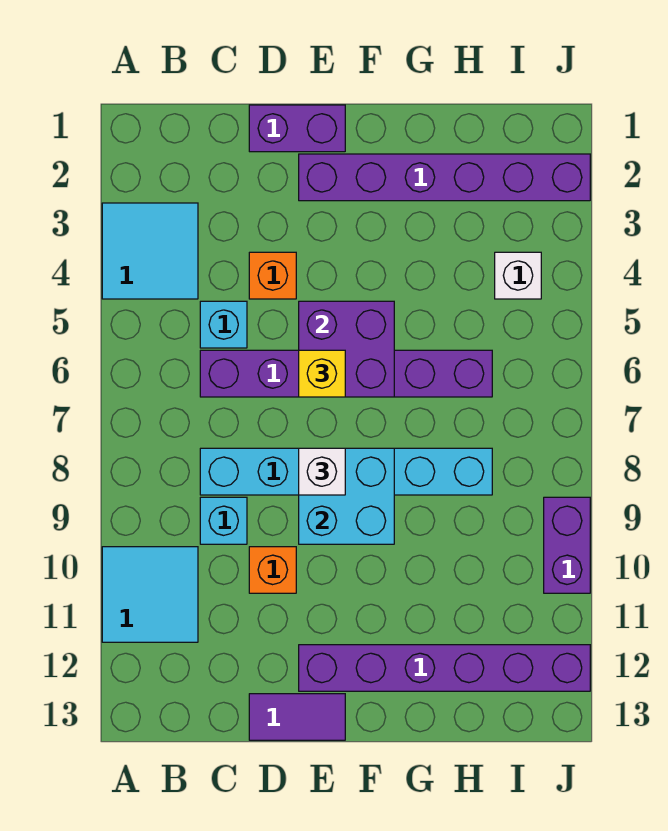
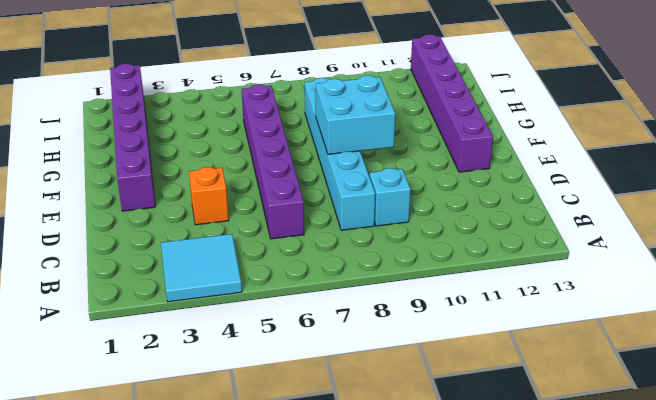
none -> cyan tile A10:B11 level 1
none -> cyan brick C5 level 1
none -> purple brick D1:E1 level 1

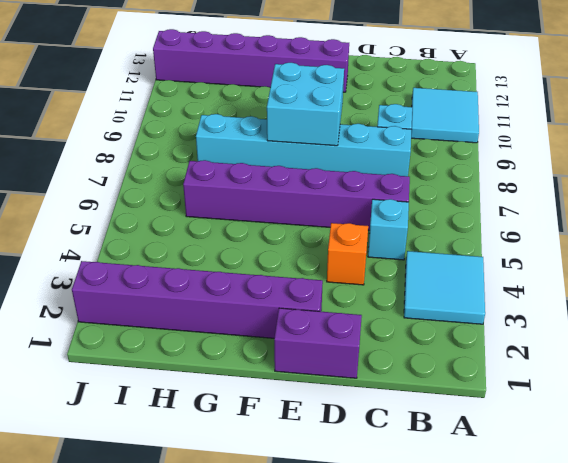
none -> orange brick D10 level 1
none -> purple tile D13:E13 level 1
none -> white brick I4 level 1

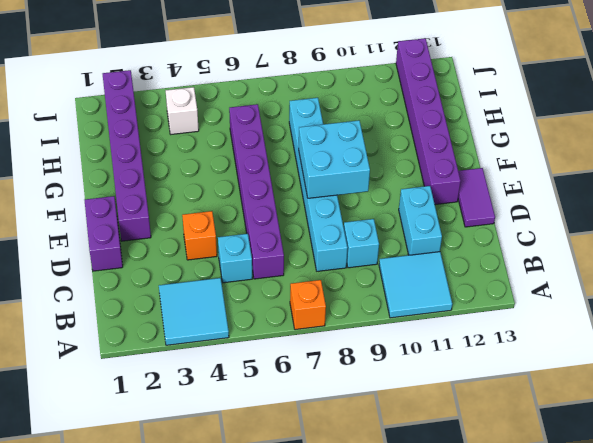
orange brick A7 level 1 -> orange brick D10 level 1
cyan brick C11:D11 level 1 -> none
none -> purple brick J9:J10 level 1
none -> purple brick E5:F6 level 2
none -> yellow brick E6 level 3

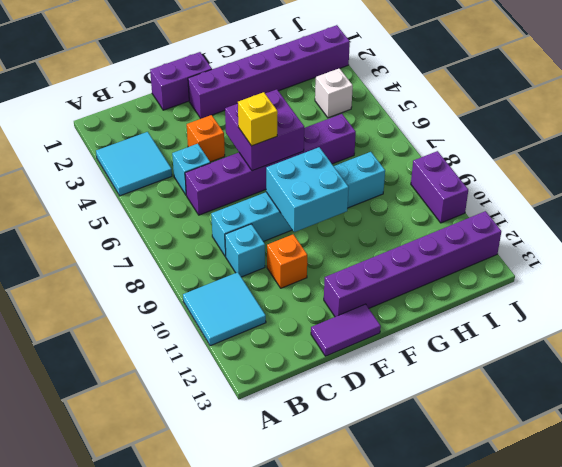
none -> white brick E8 level 3

